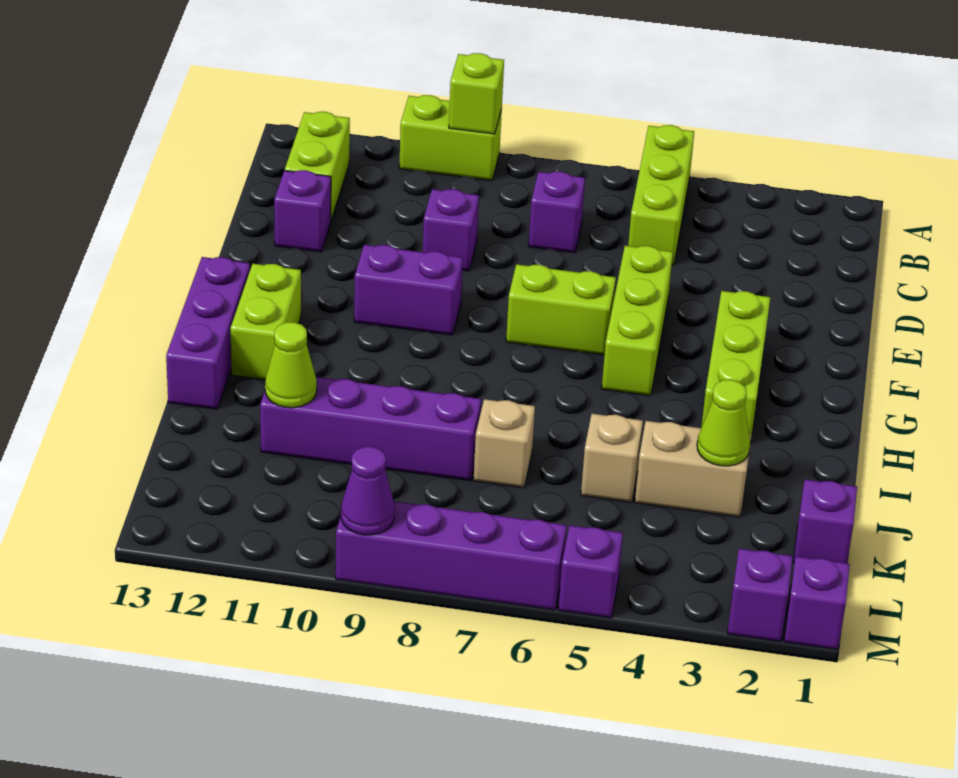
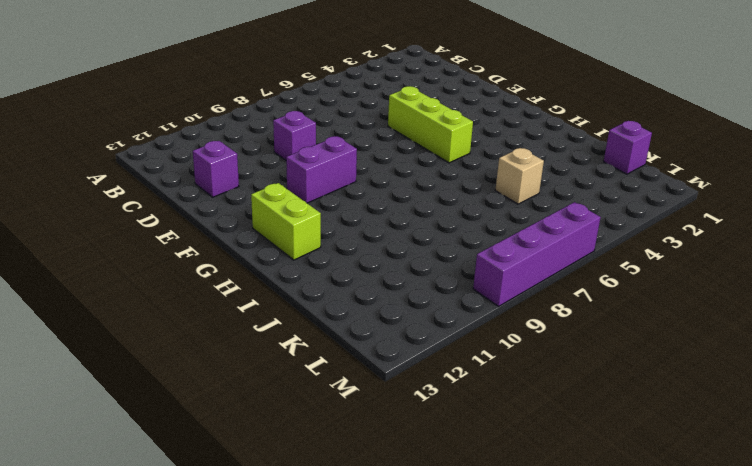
none -> lime brick A5:C5 level 1
none -> lime brick A9:A10 level 1
none -> lime brick B12:C12 level 1

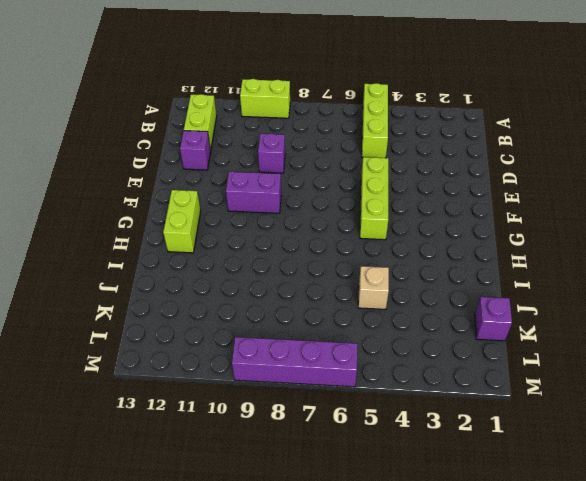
none -> purple brick C7 level 1
none -> lime brick F3:H3 level 1
none -> lime brick F6:F7 level 1

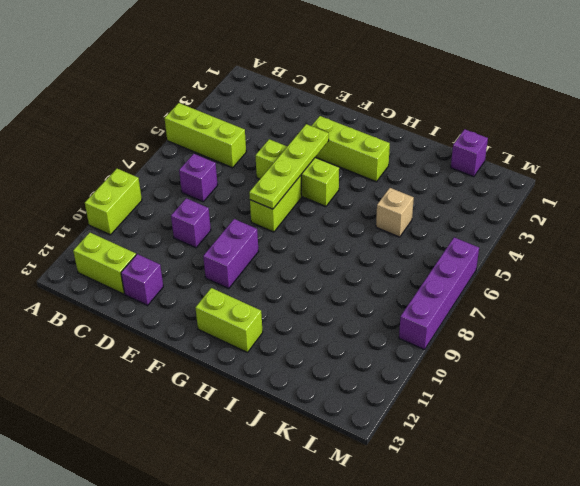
lime plate F4:F7 level 2 -> none
none -> purple brick G13:I13 level 1
none -> tan brick J3:J4 level 1
none -> tan brick J7 level 1

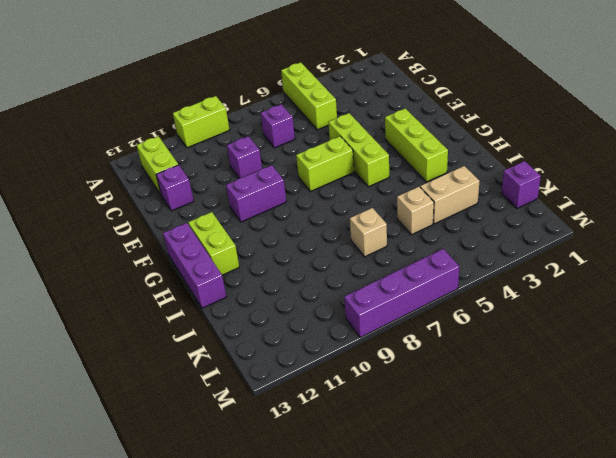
none -> purple brick J8:J11 level 1
none -> purple brick M1 level 1
none -> purple brick M2 level 1

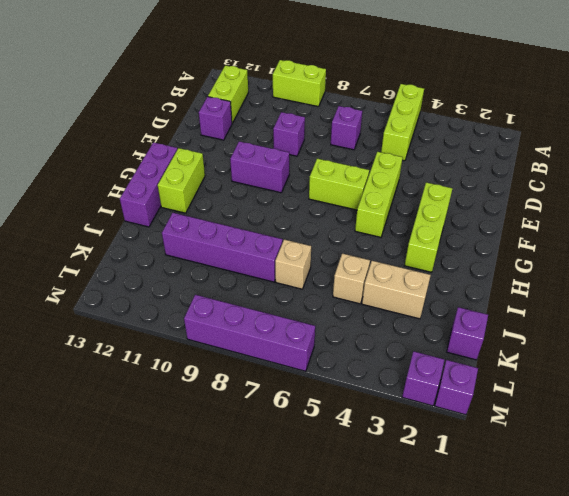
none -> purple brick M5 level 1
none -> lime brick A9 level 2
none -> lime cone J3 level 2

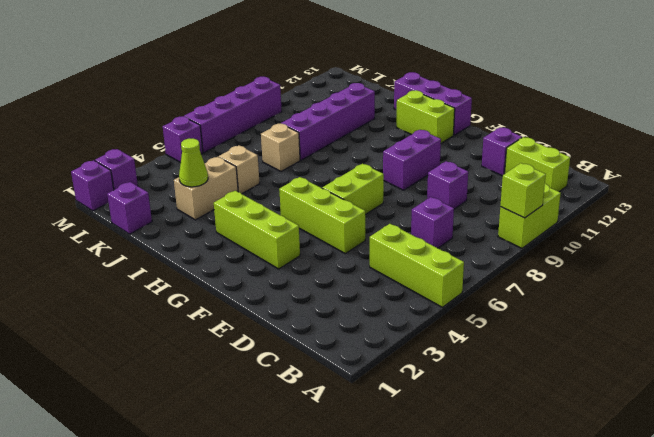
none -> lime cone J11 level 2
none -> purple cone M9 level 2

